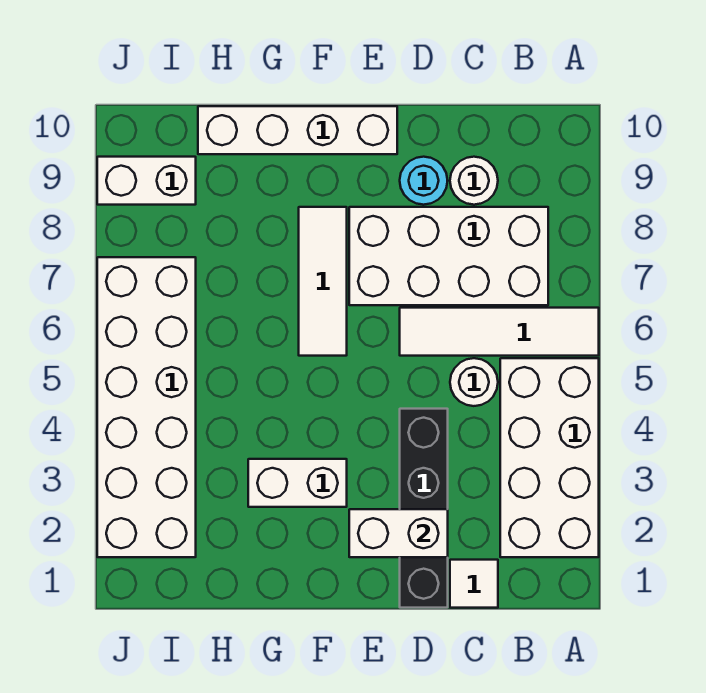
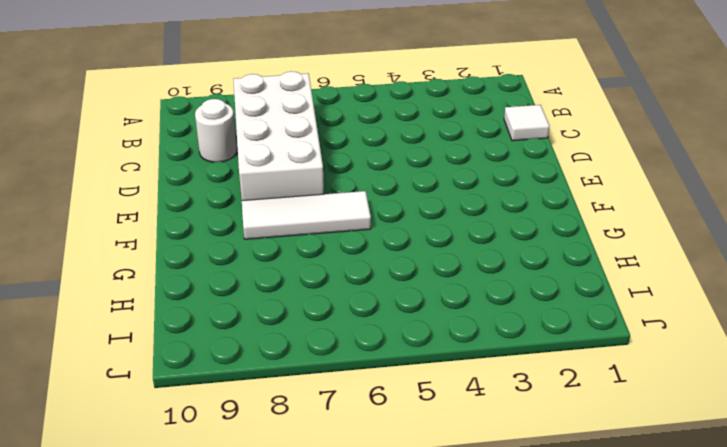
none -> white brick A2:B5 level 1
none -> white tile A6:D6 level 1
none -> white round brick C5 level 1

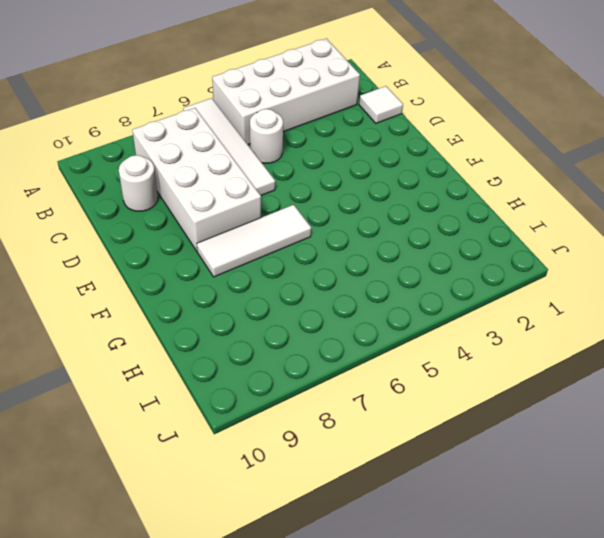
none -> black brick D1:D4 level 1
none -> cyan round brick D9 level 1
none -> white brick E10:H10 level 1

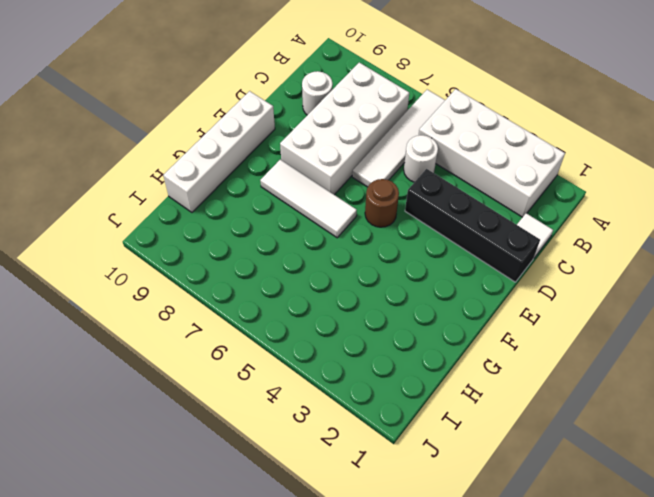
brown round brick E5 level 1 -> none
none -> cyan round brick D9 level 1
none -> white brick F3:G3 level 1
none -> white brick I2:J7 level 1

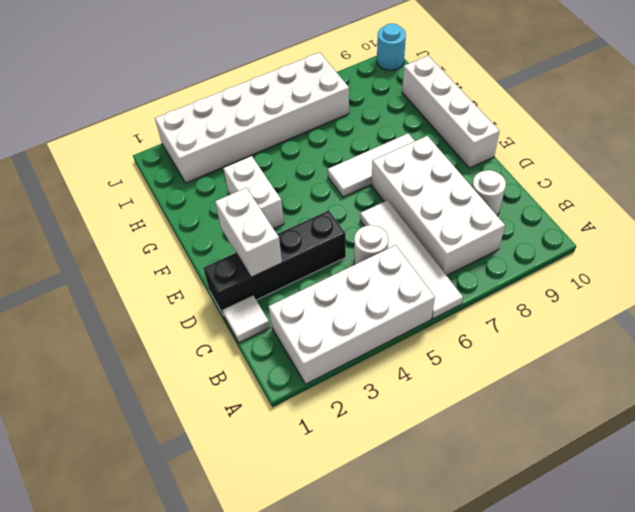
cyan round brick J10 level 1 -> cyan round brick D9 level 1
none -> white brick I9:J9 level 1

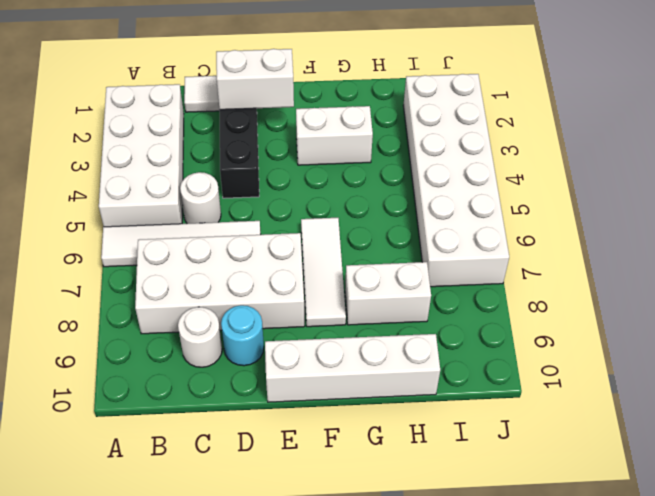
white brick G8:H8 level 1 -> white brick I9:J9 level 1

